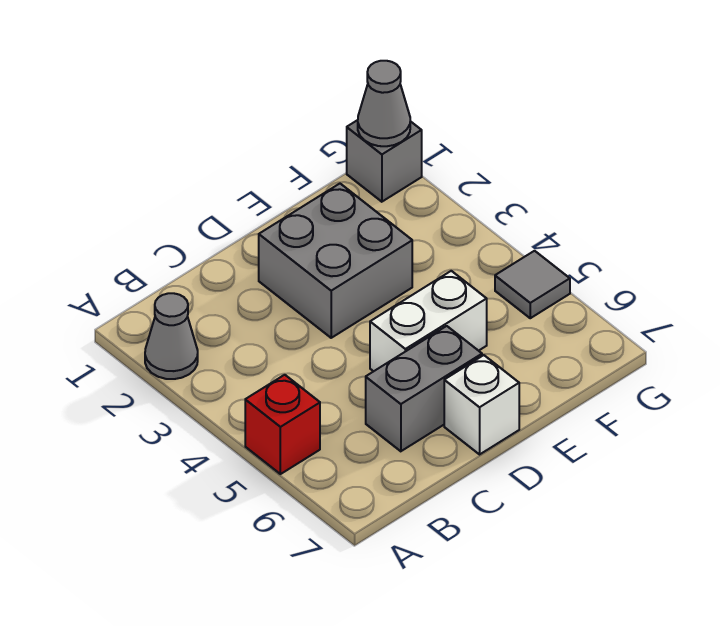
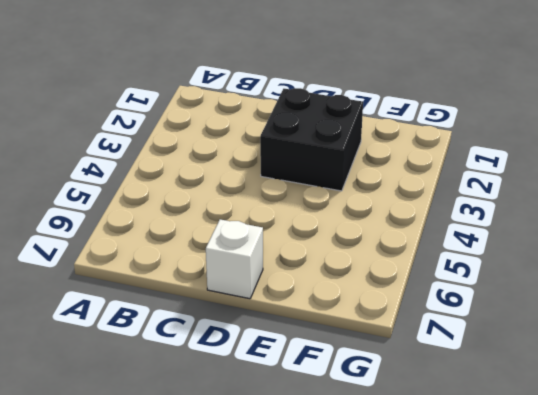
black brick D2:E3 level 1 -> grey brick D2:E3 level 1
none -> grey cone A2 level 1
none -> red brick A5 level 1

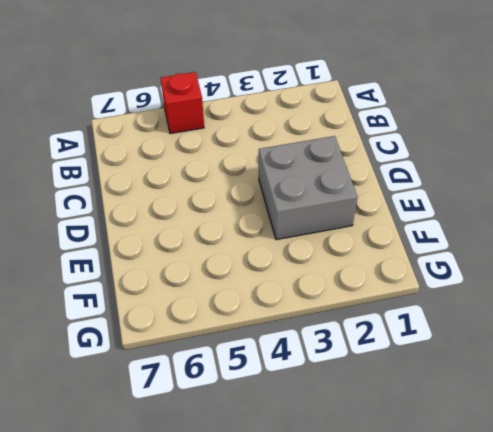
none -> grey cone A2 level 1
none -> grey brick C6:D6 level 1

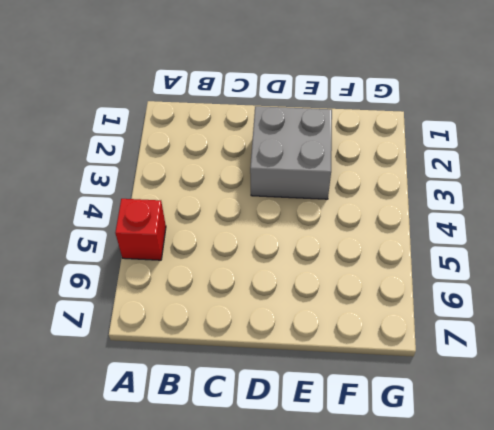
none -> grey cone A2 level 1
none -> grey brick C6:D6 level 1

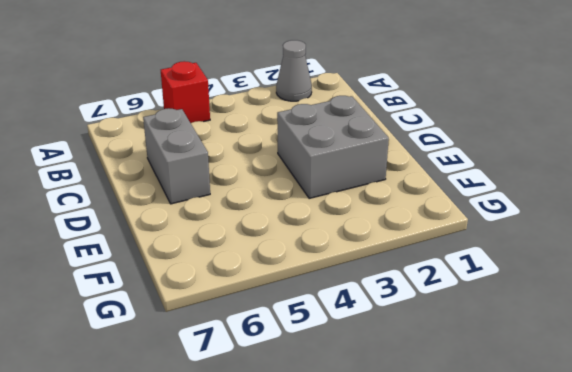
none -> white brick D5:E5 level 1
none -> white brick D7 level 1

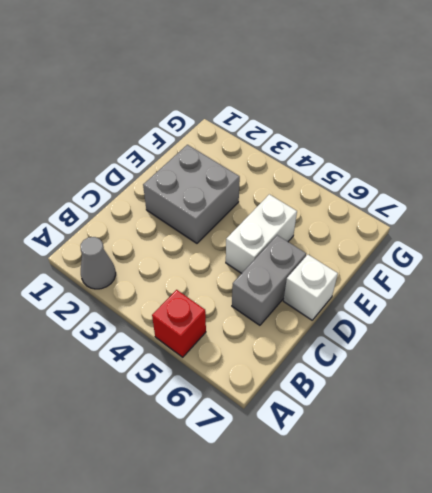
none -> grey brick G1 level 1
none -> grey tile G5 level 1

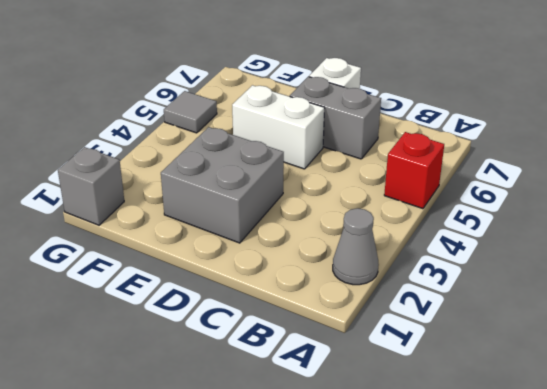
none -> grey cone G1 level 2

